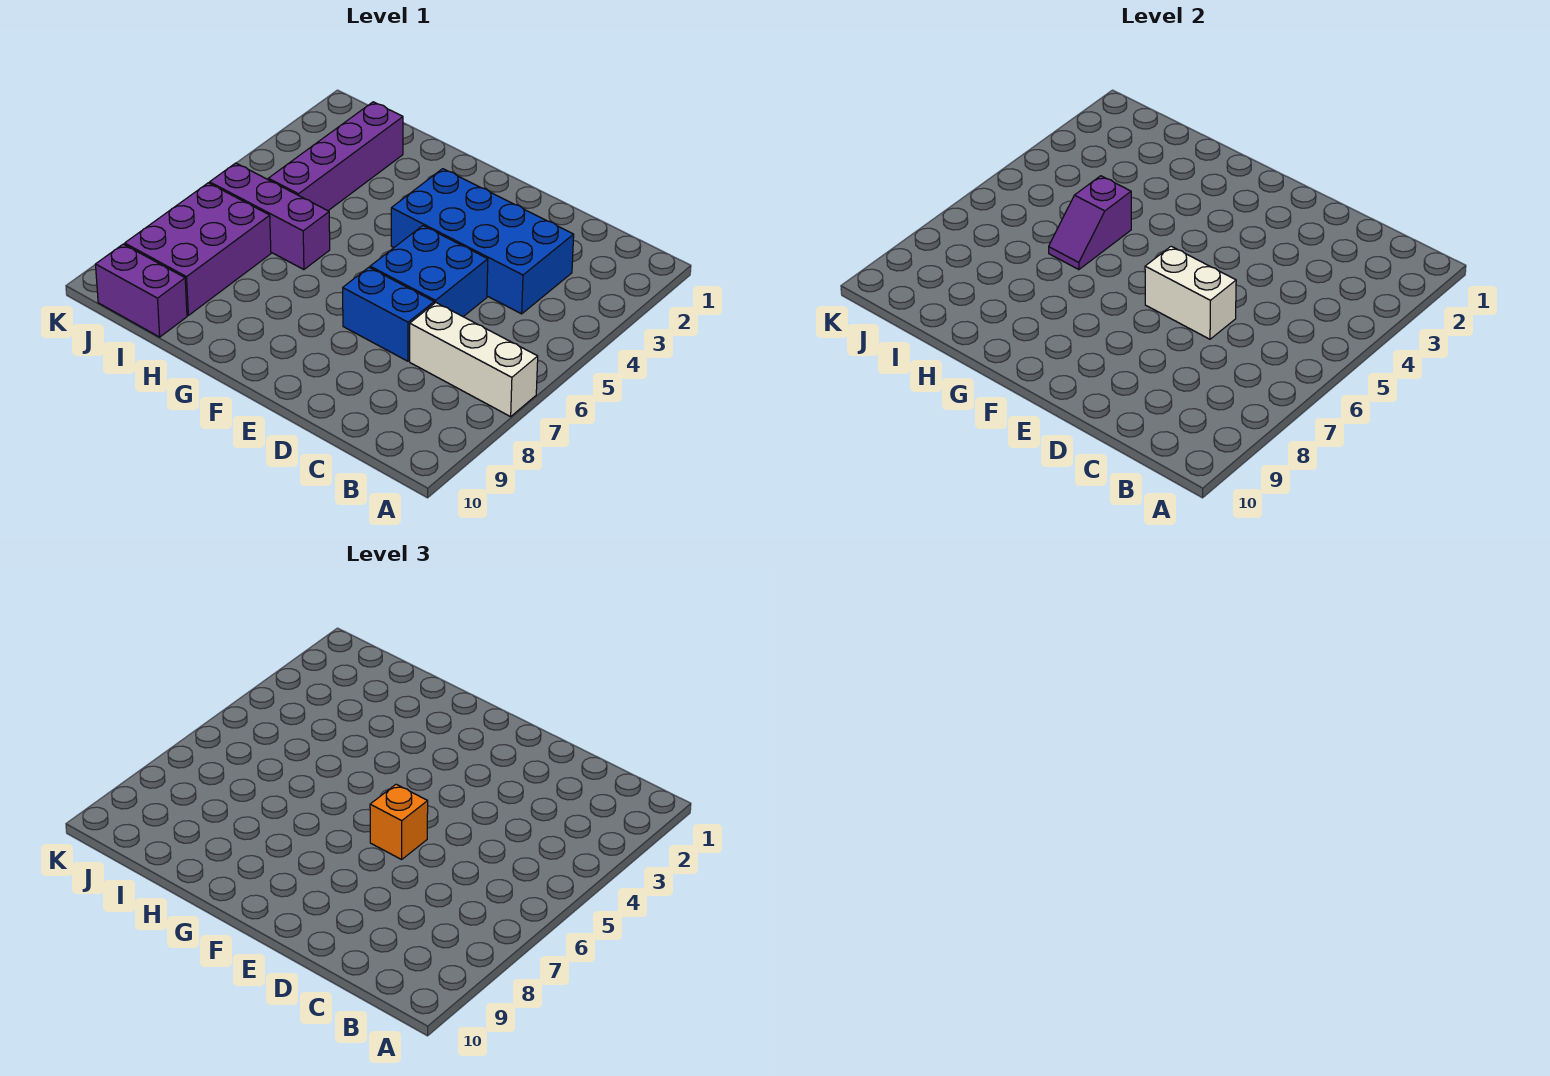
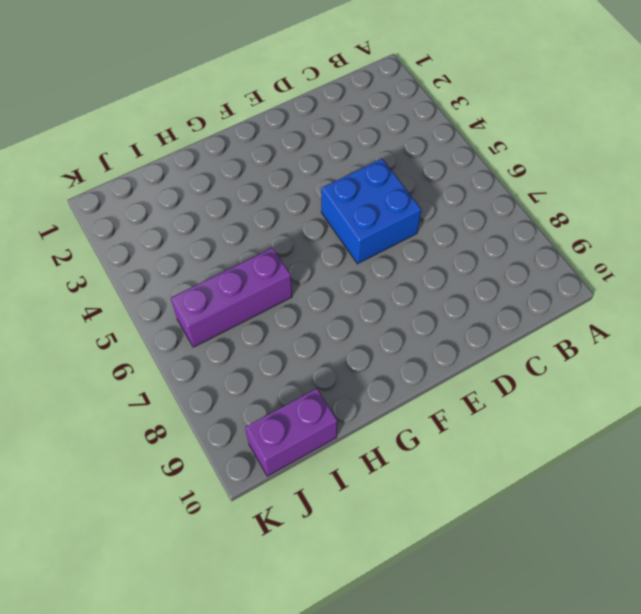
none -> white brick A7:C7 level 1
none -> blue brick C3:F4 level 1

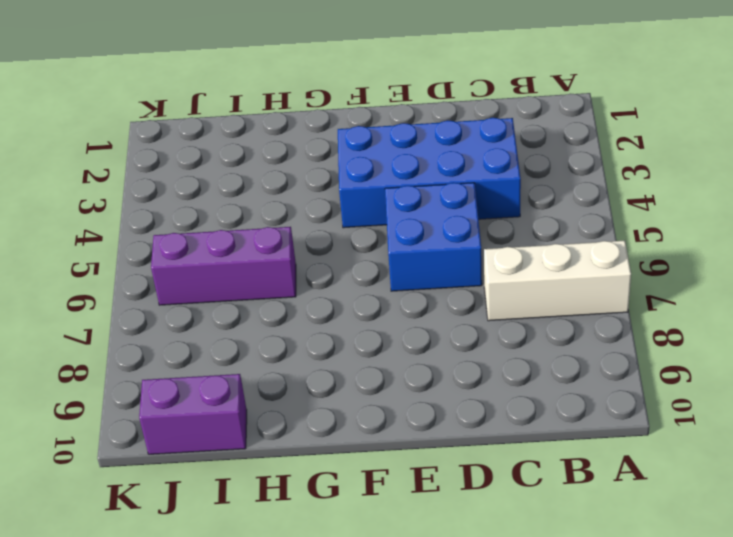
none -> blue brick D7:E7 level 1
none -> purple brick I2:I5 level 1

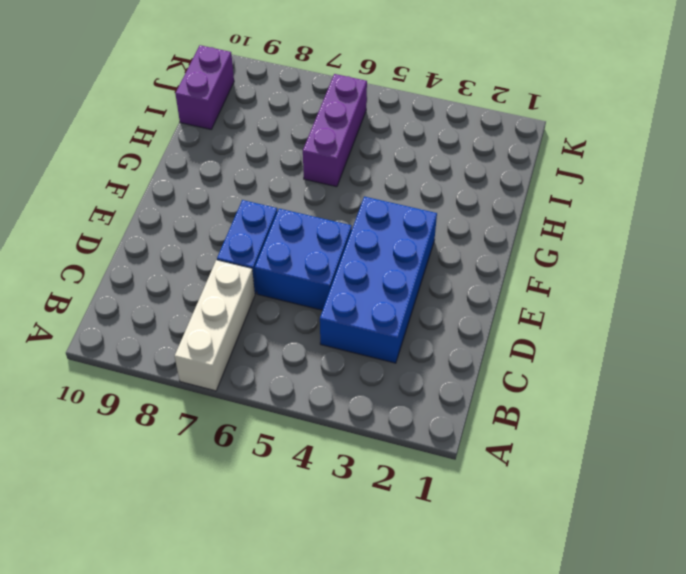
none -> purple brick I2:I5 level 1
none -> purple brick I7:J9 level 1

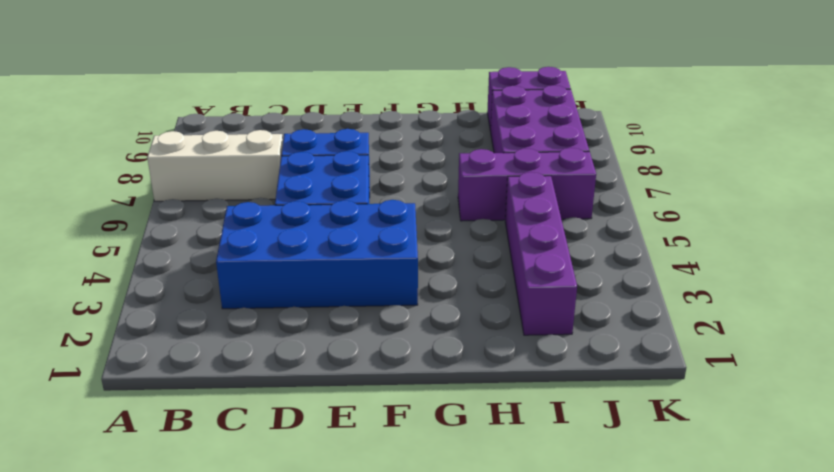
none -> white brick D6:E6 level 2
none -> purple slope H5:H6 level 2 top 5

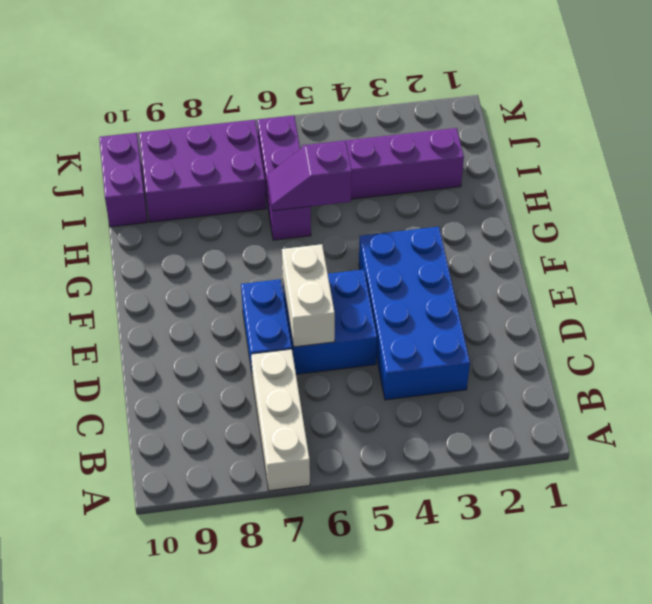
none -> orange brick E6 level 3

